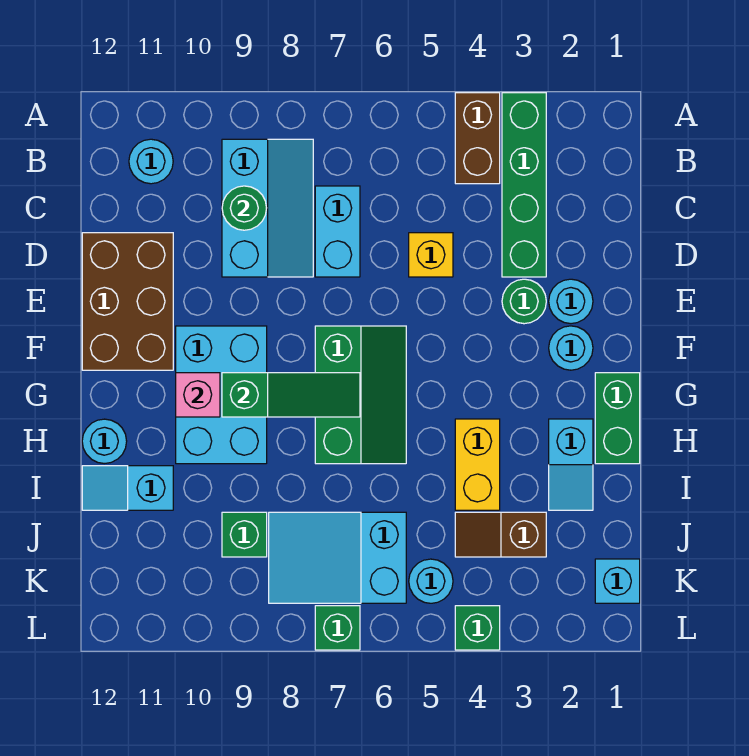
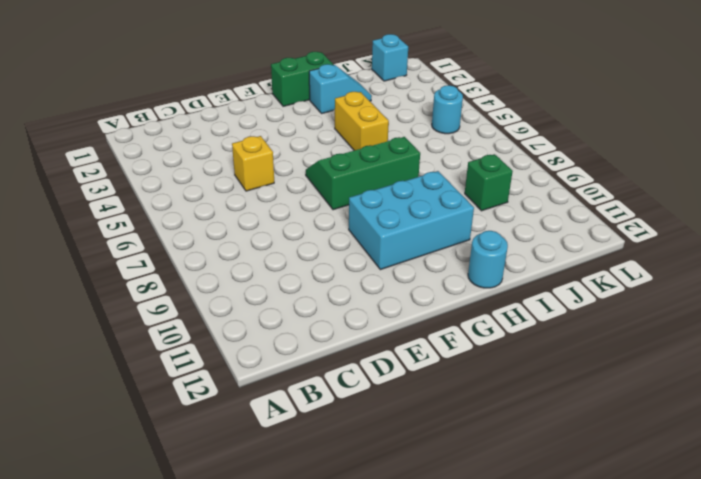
yellow brick H4:H5 level 1 -> yellow brick H4:I4 level 1
none -> green brick A3:D3 level 1
none -> brown brick A4:B4 level 1
none -> cyan slope B8:D9 level 1 top 9

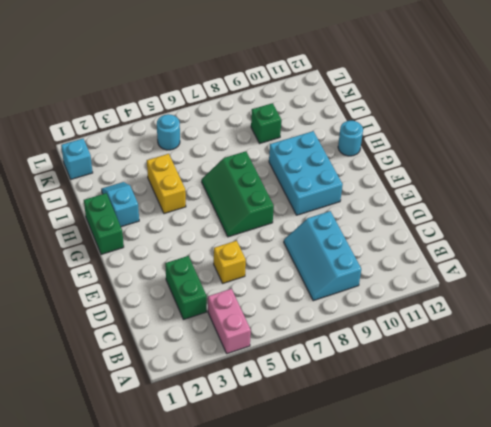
pink brick A4:B4 level 1 -> brown brick A4:B4 level 1
green brick C3:D3 level 1 -> green brick A3:D3 level 1
none -> cyan round brick B11 level 1
none -> cyan brick C7:D7 level 1
none -> brown brick D11:F12 level 1

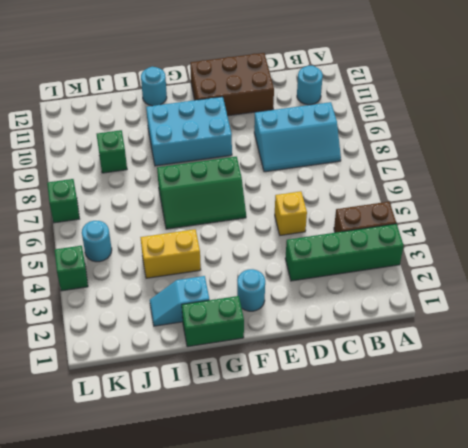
none -> cyan brick C7:D7 level 1
none -> cyan round brick E2 level 1
none -> green round brick E3 level 1

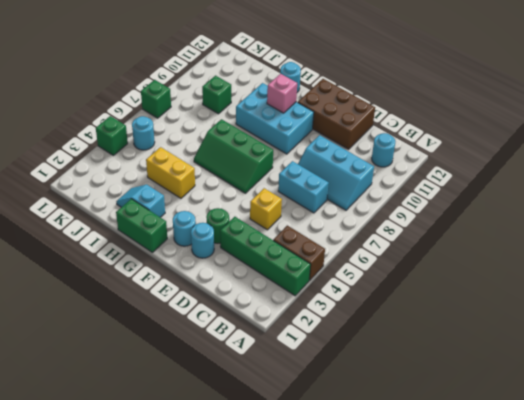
none -> cyan slope I11:I12 level 1 top 11
none -> brown slope J3:J4 level 1 top 3
none -> cyan slope J6:K8 level 1 top 6

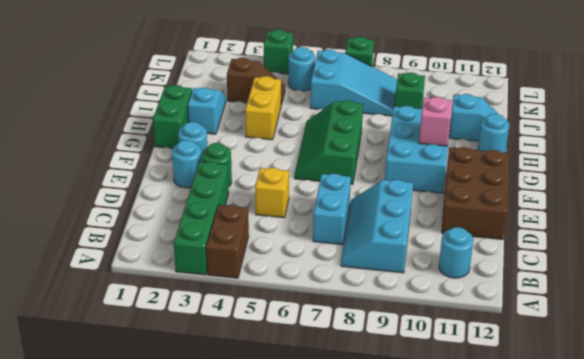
none -> cyan brick K1 level 1
none -> green round brick C9 level 2
none -> green slope G7:G9 level 2 top 9

